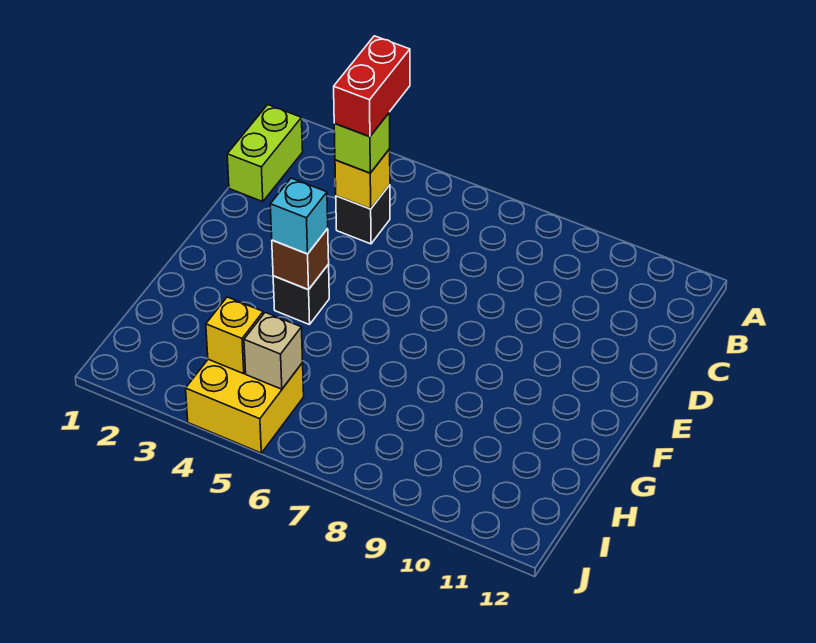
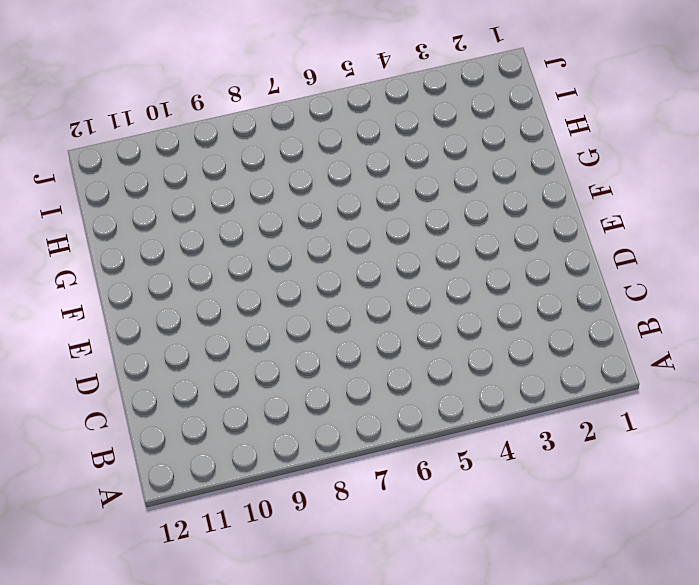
none -> lime brick B1:C1 level 1
none -> black brick C4 level 1

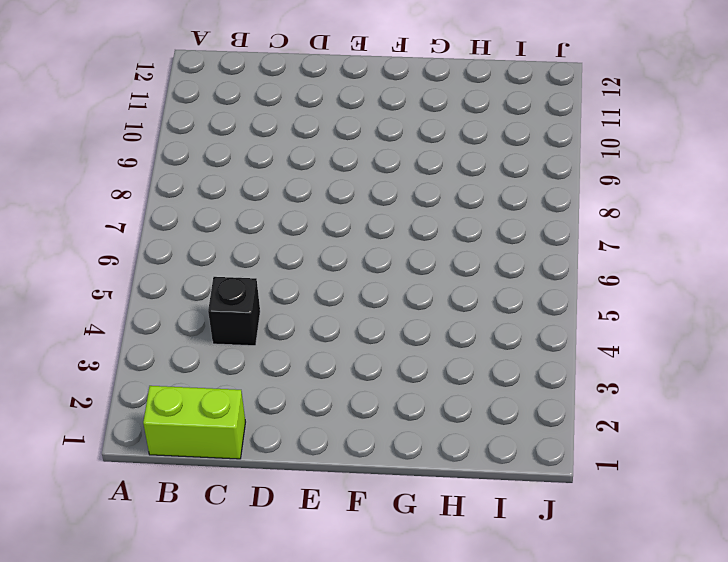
none -> black brick F4 level 1
none -> yellow brick I4:J5 level 1

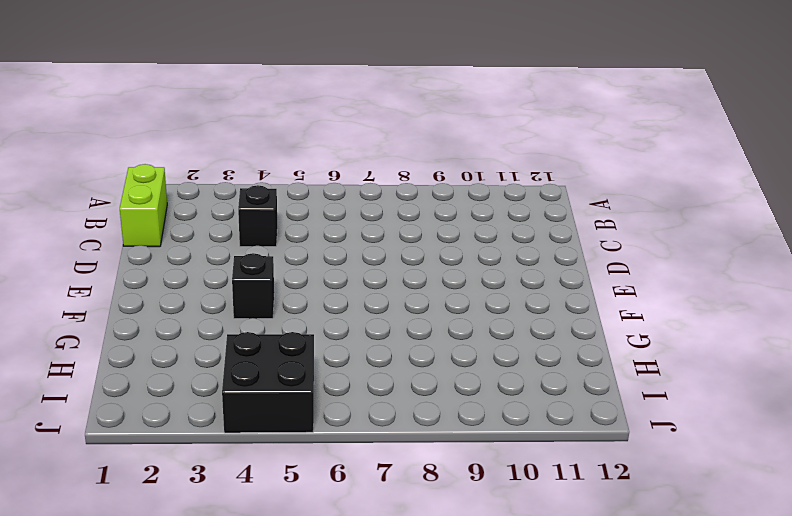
black brick I4:J5 level 1 -> yellow brick I4:J5 level 1
none -> yellow brick C4 level 2
none -> brown brick F4 level 2

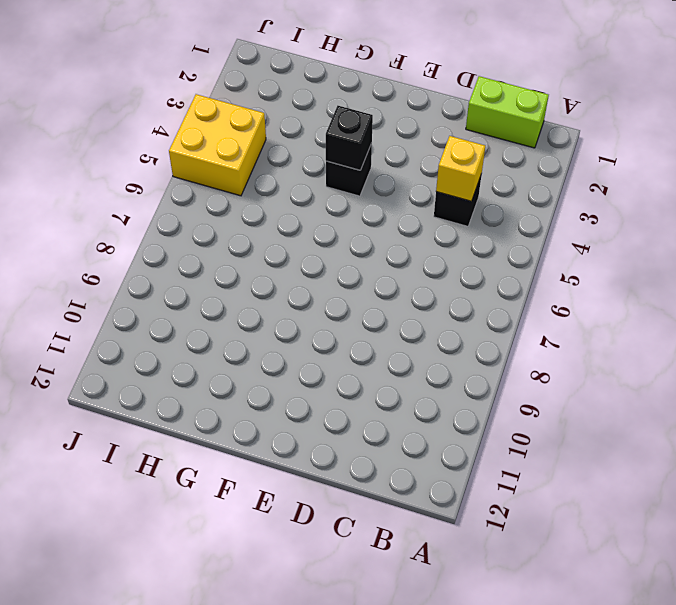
black brick F4 level 2 -> brown brick F4 level 2
none -> yellow brick I4 level 2
none -> tan brick I5 level 2

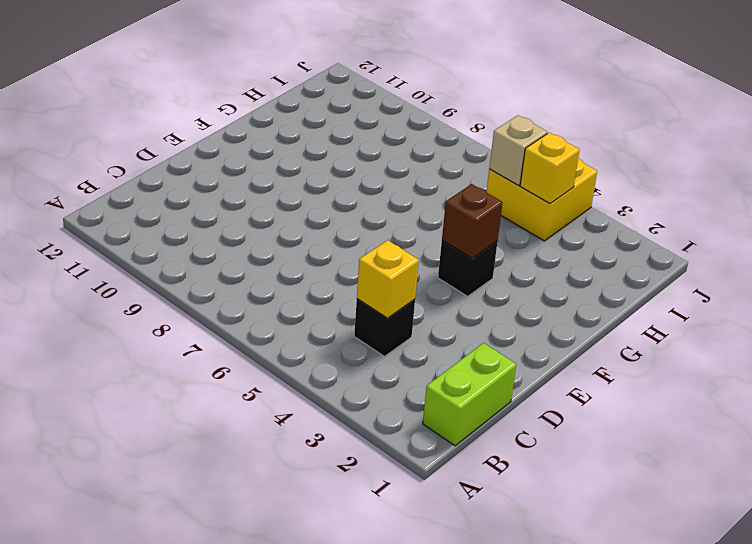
none -> lime brick C4 level 3
none -> cyan brick F4 level 3

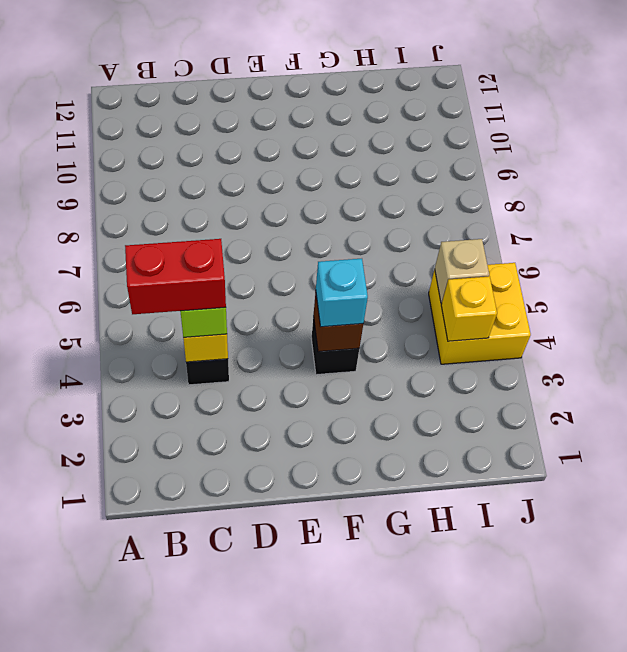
none -> lime brick B1:C1 level 1

